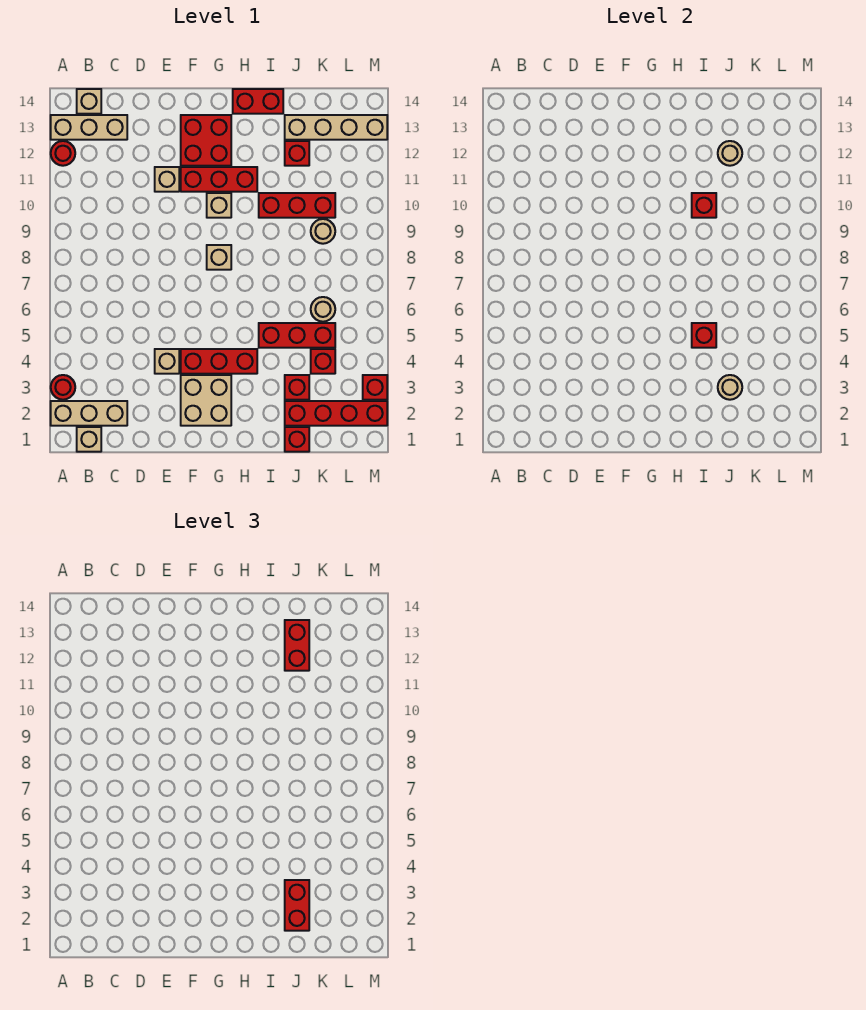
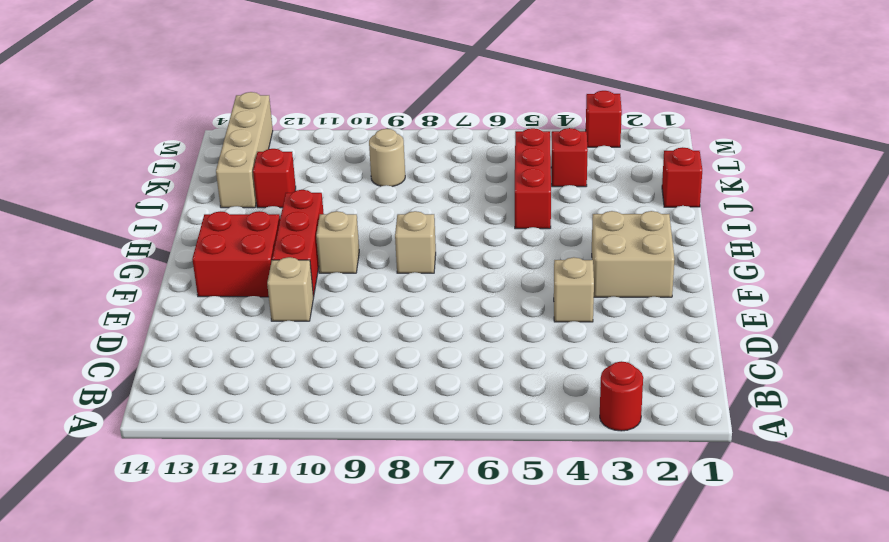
none -> tan brick A2:C2 level 1
none -> red round brick A12 level 1
none -> tan brick A13:C13 level 1
none -> tan brick B1 level 1

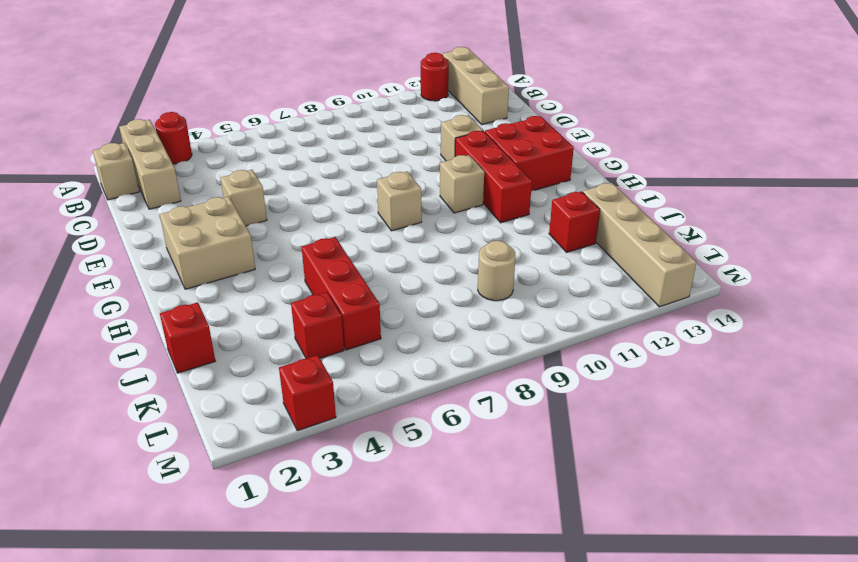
none -> tan brick B14 level 1
none -> red brick F4:H4 level 1
none -> red brick H14:I14 level 1
none -> red brick I10:K10 level 1

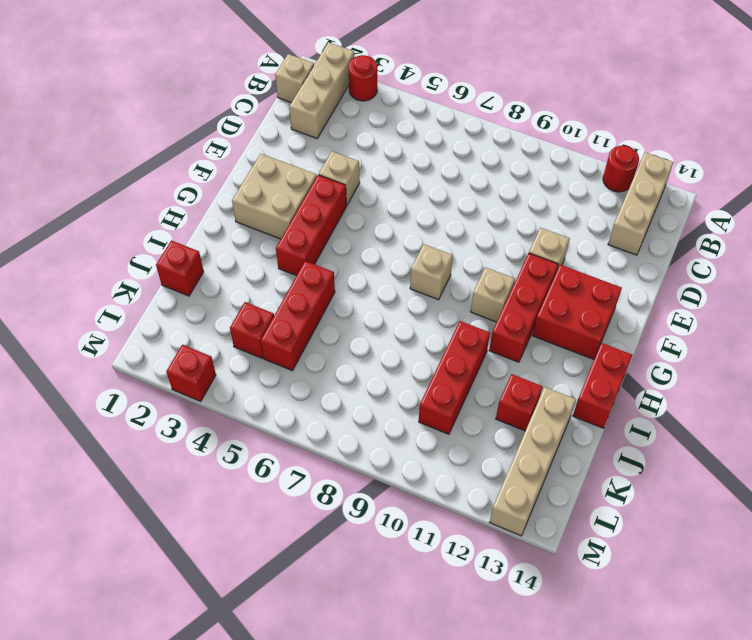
none -> tan brick B14 level 1
none -> red brick J2:M2 level 1
none -> red brick J3 level 1
none -> tan round brick K6 level 1

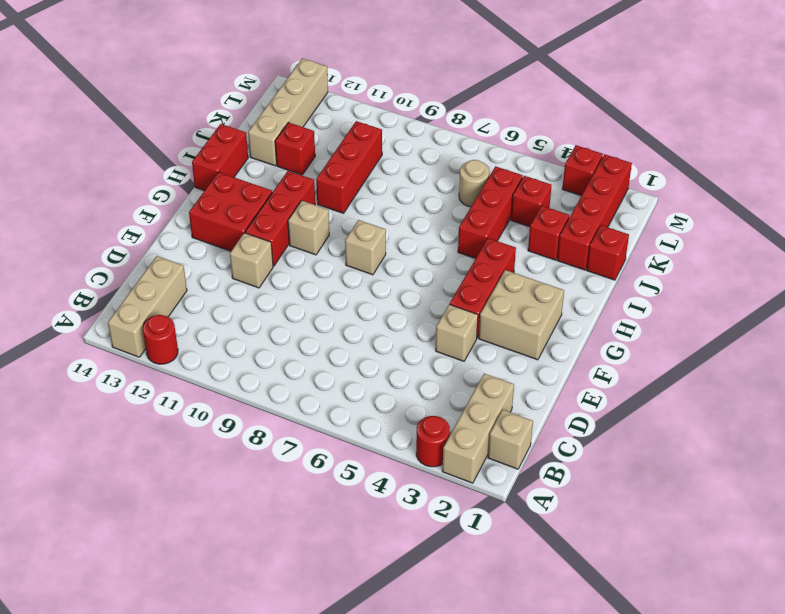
none -> tan brick B14 level 1
none -> tan round brick K9 level 1
none -> red brick I5 level 2
none -> red brick I10 level 2

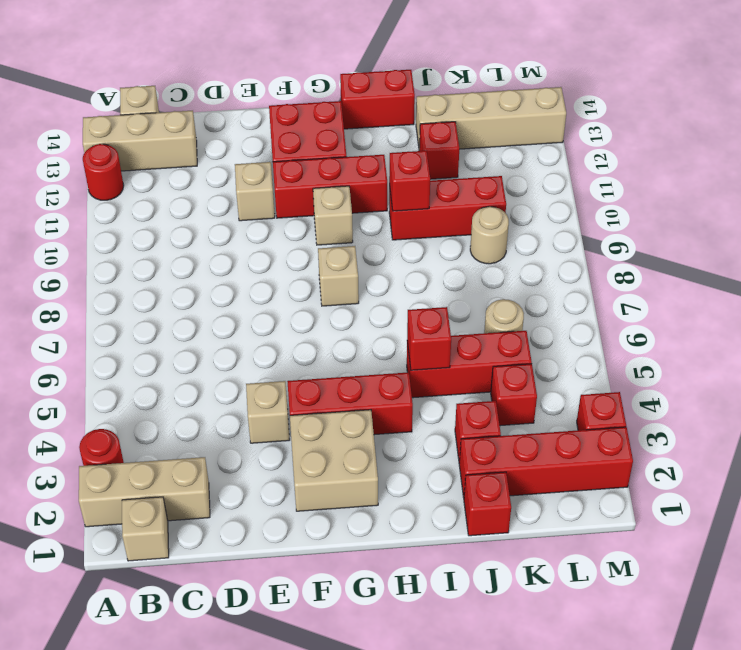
none -> tan round brick J3 level 2
none -> tan round brick J12 level 2
none -> red brick J2:J3 level 3
none -> red brick J12:J13 level 3

